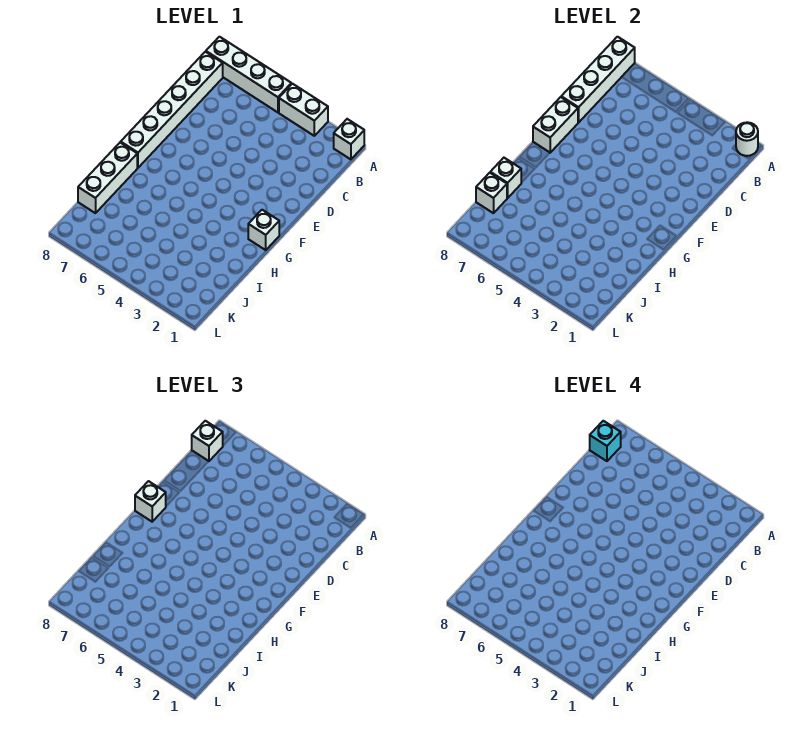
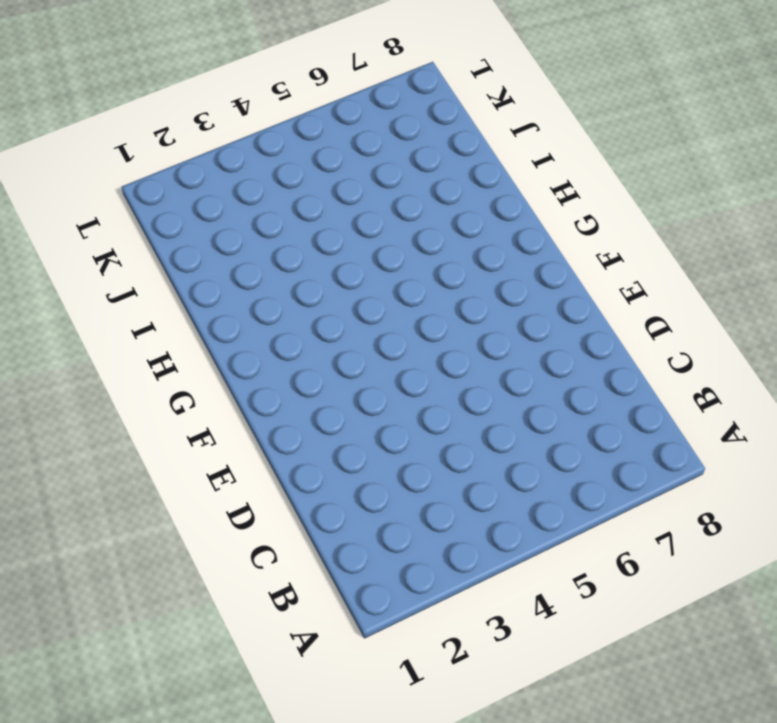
none -> white brick A1 level 1
none -> white brick A3:A4 level 1
none -> white brick A5:A8 level 1

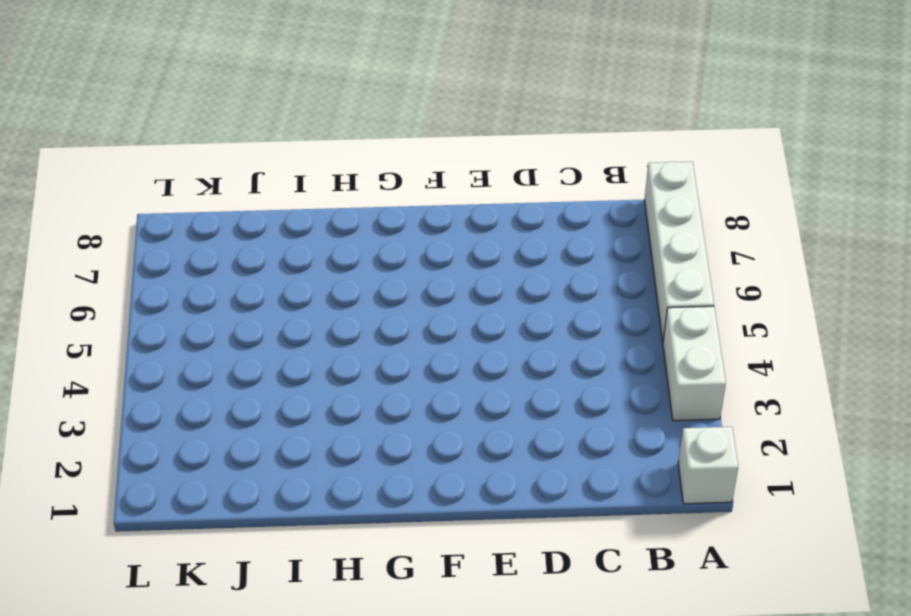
none -> white brick B8:G8 level 1
none -> white brick G1 level 1
none -> white brick H8:J8 level 1

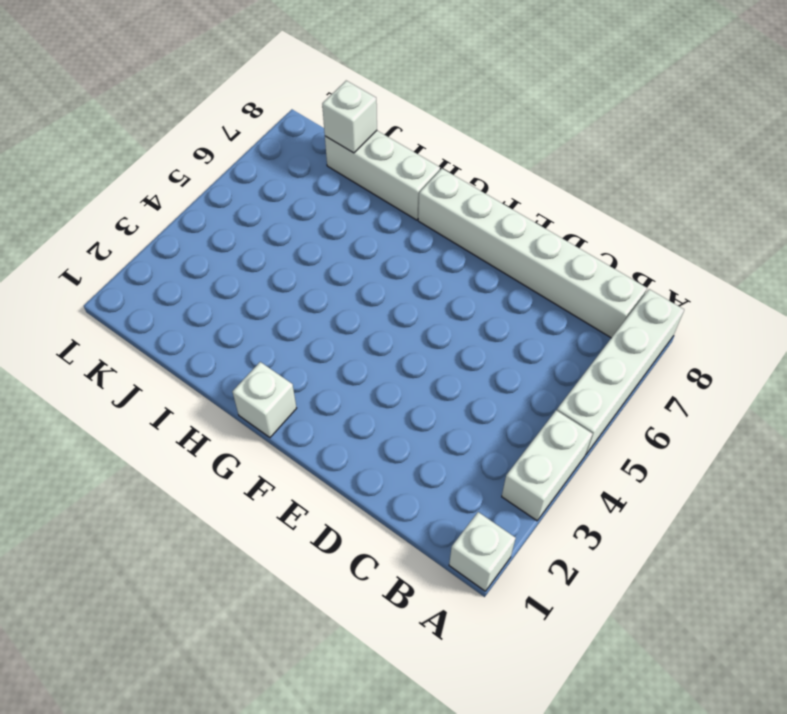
none -> white round brick A1 level 2
none -> white brick A8:D8 level 2
none -> white brick E8:F8 level 2

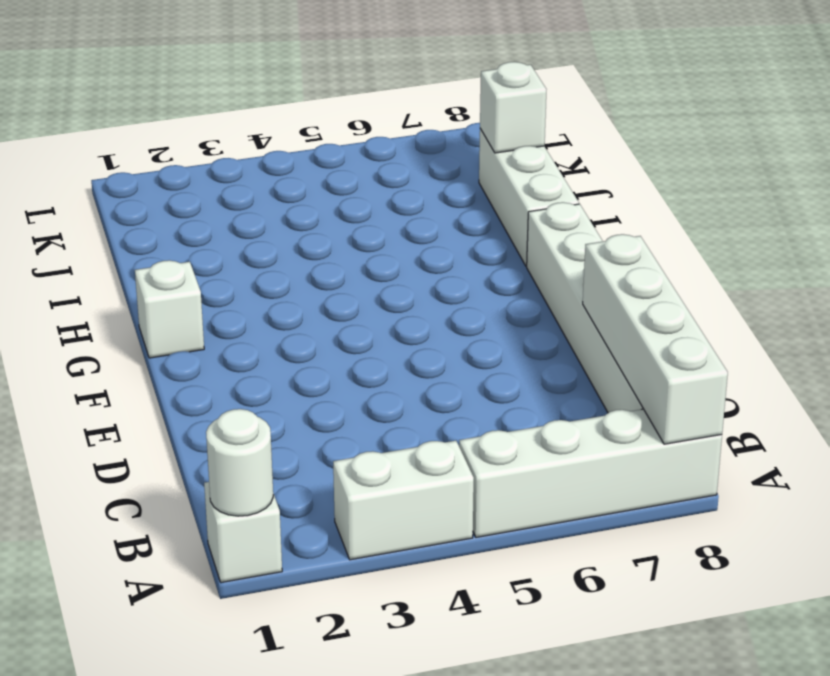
none -> white brick E8:F8 level 2
none -> white brick I8 level 2
none -> white brick B8 level 3

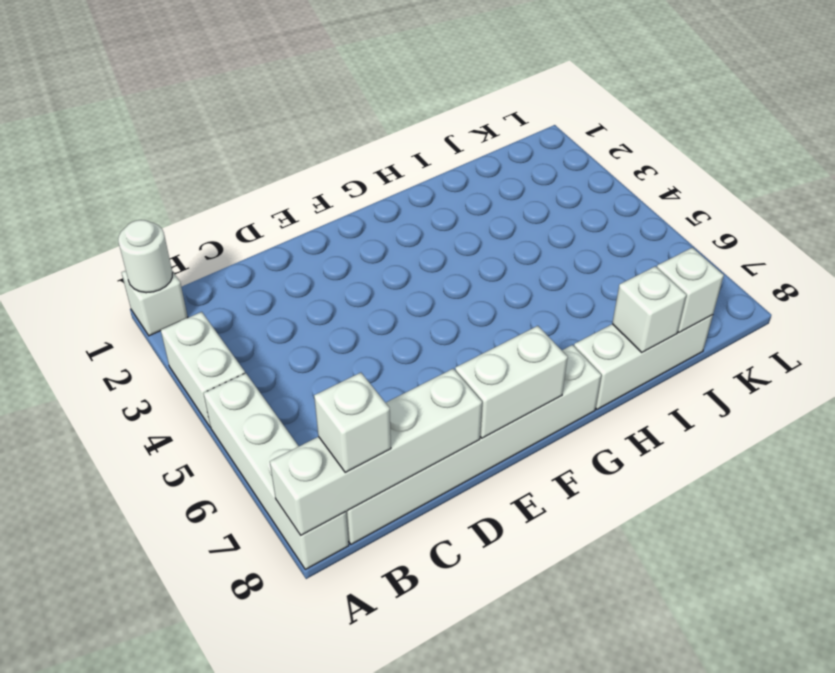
none -> white brick G1 level 1
none -> white brick F8 level 3
none -> cyan brick B8 level 4

